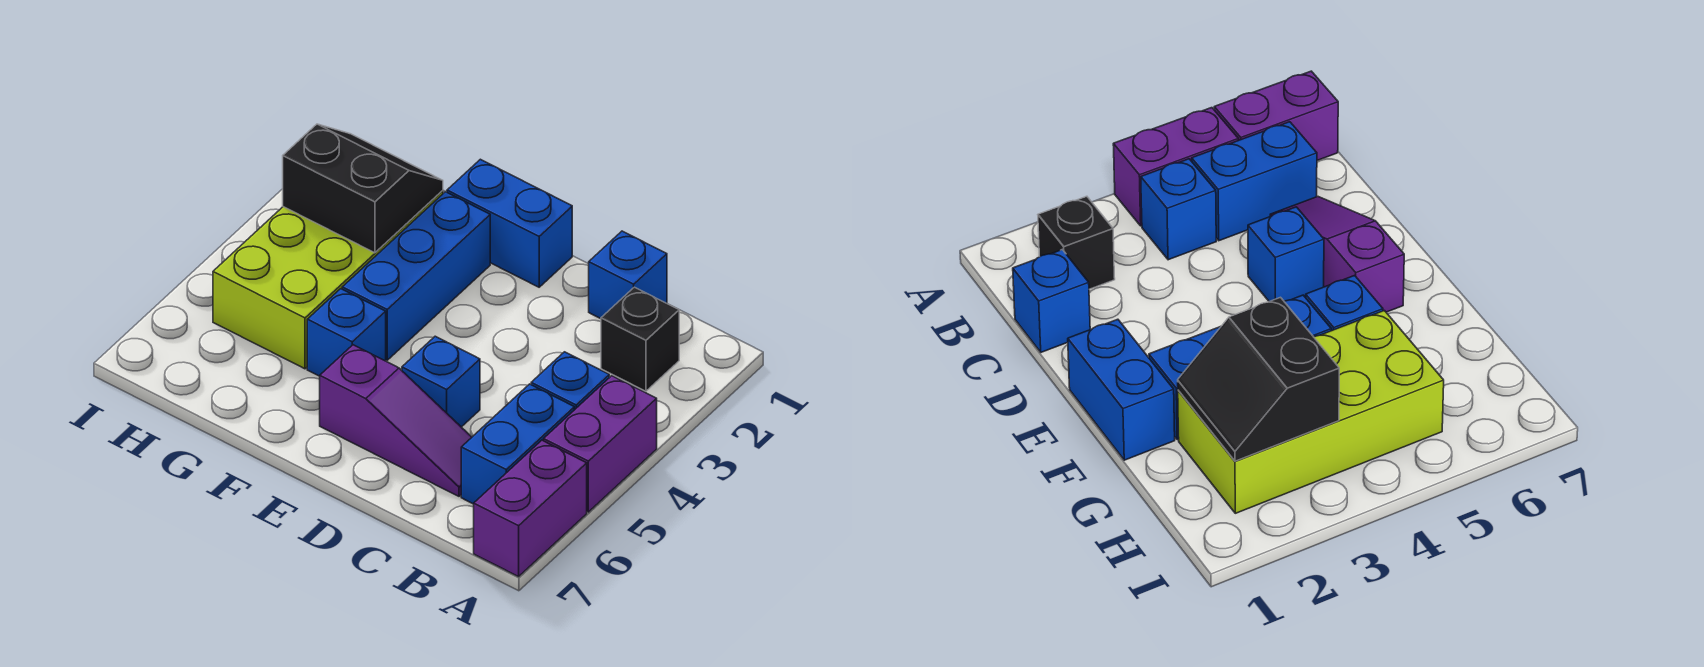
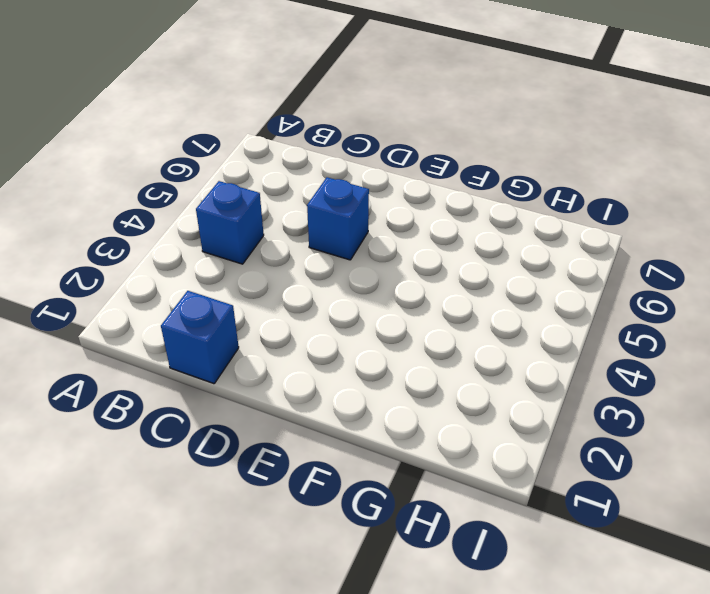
none -> purple brick A4:A5 level 1
none -> purple brick A6:A7 level 1
none -> black brick B2 level 1

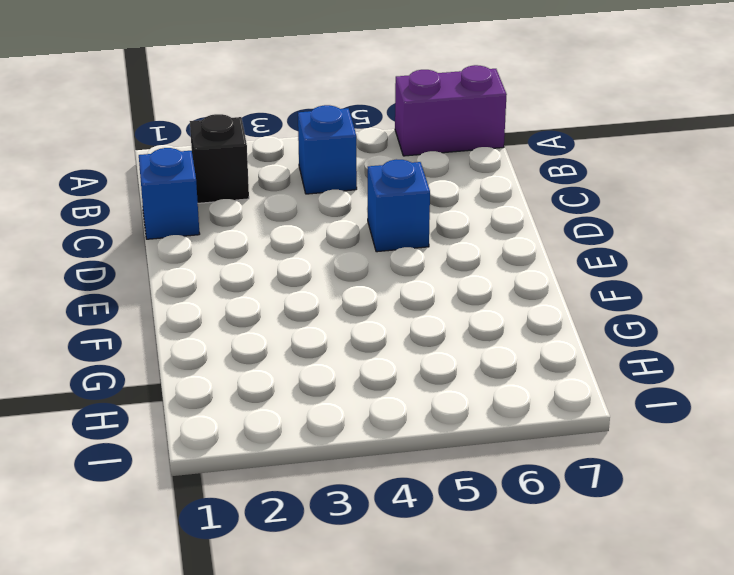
none -> purple brick A4:A5 level 1
none -> blue brick B5:B6 level 1
none -> purple slope C6:E6 level 1 top E

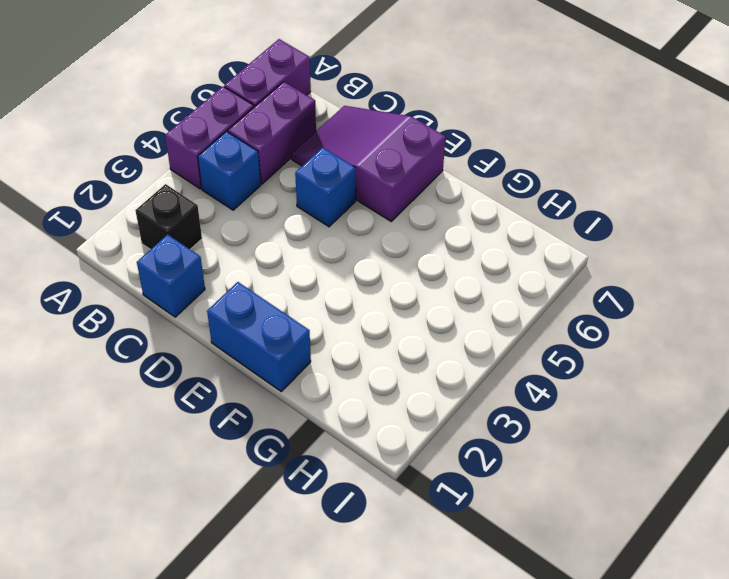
purple brick B5:B6 level 1 -> blue brick B5:B6 level 1
purple slope C6:E7 level 1 top E -> purple slope C6:E6 level 1 top E
none -> blue brick F2:F4 level 1
none -> blue brick F5 level 1
none -> lime brick G2:H5 level 1

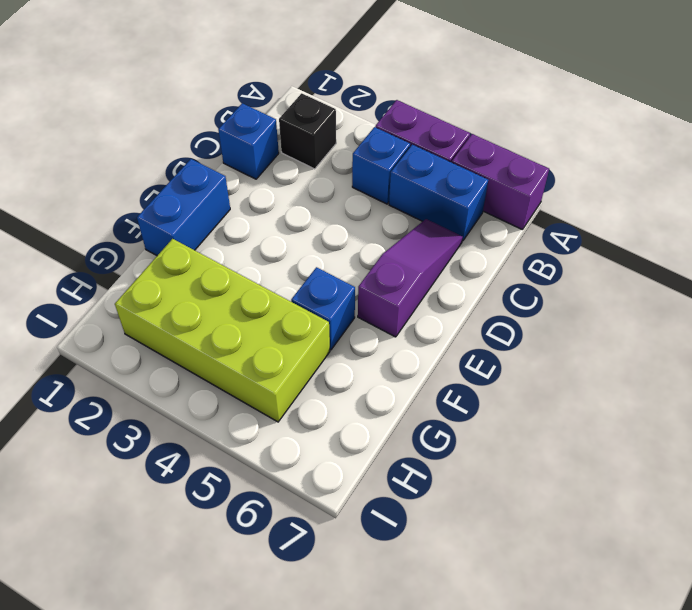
none -> blue brick D5 level 1
none -> blue brick F2:F4 level 1
none -> black slope G2:H3 level 2 top 3

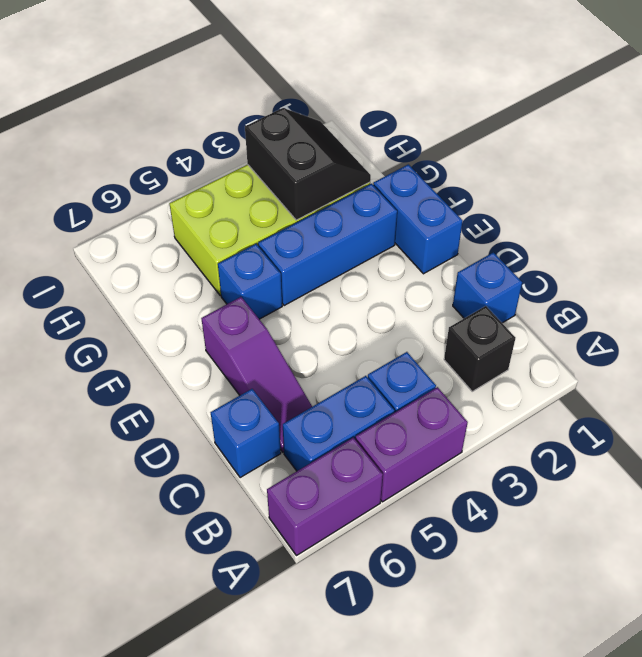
blue brick C7 level 1 -> blue brick D5 level 1

